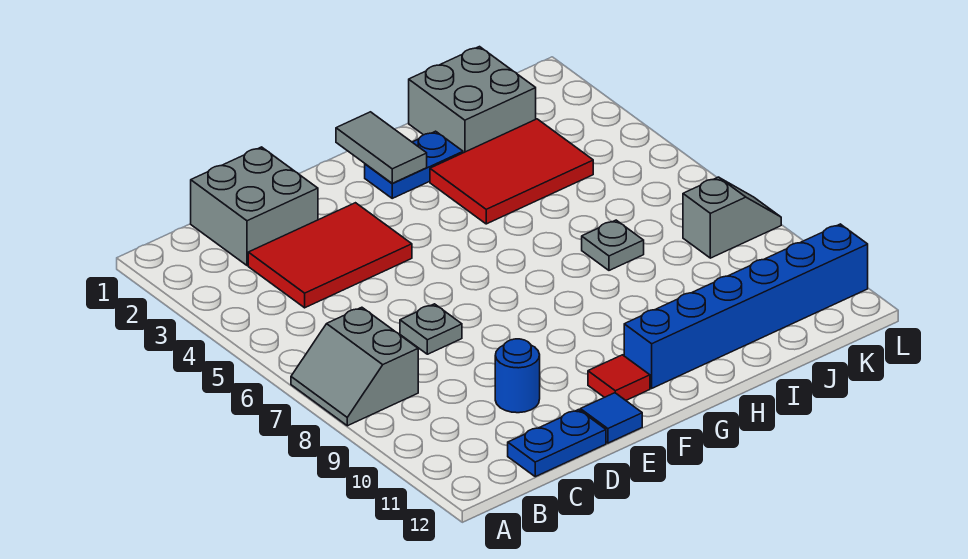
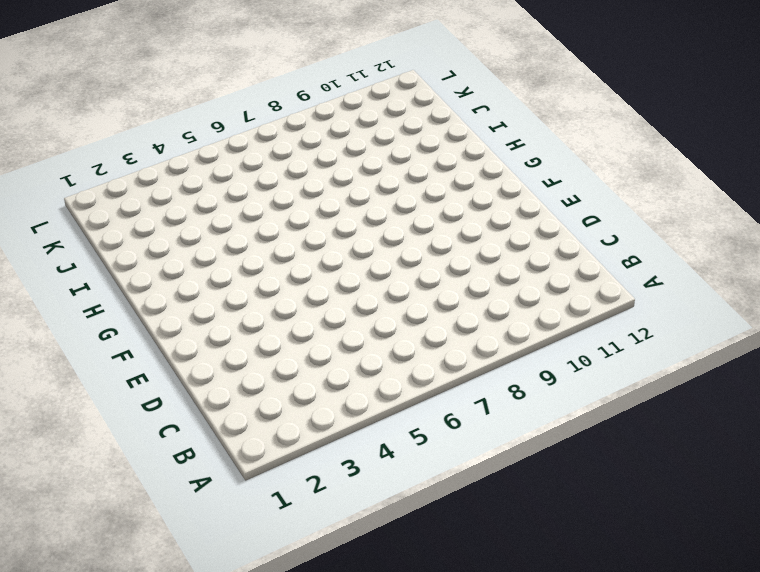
none -> grey slope A7:B8 level 1 top B
none -> grey brick C1:D2 level 1
none -> red tile C3:E4 level 1

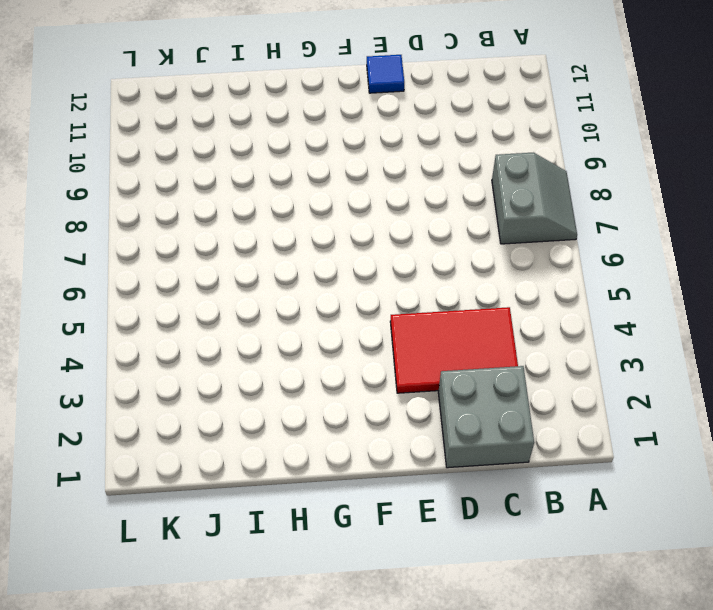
none -> blue plate C12:D12 level 1
none -> grey plate D7 level 1
none -> blue round brick D10 level 1

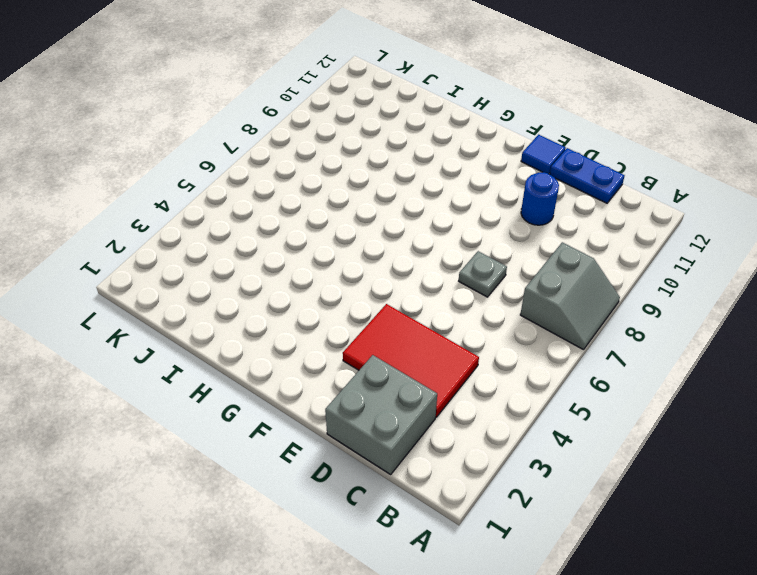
none -> red tile F11 level 1
none -> blue plate G2:H2 level 1
none -> blue brick G11:L11 level 1

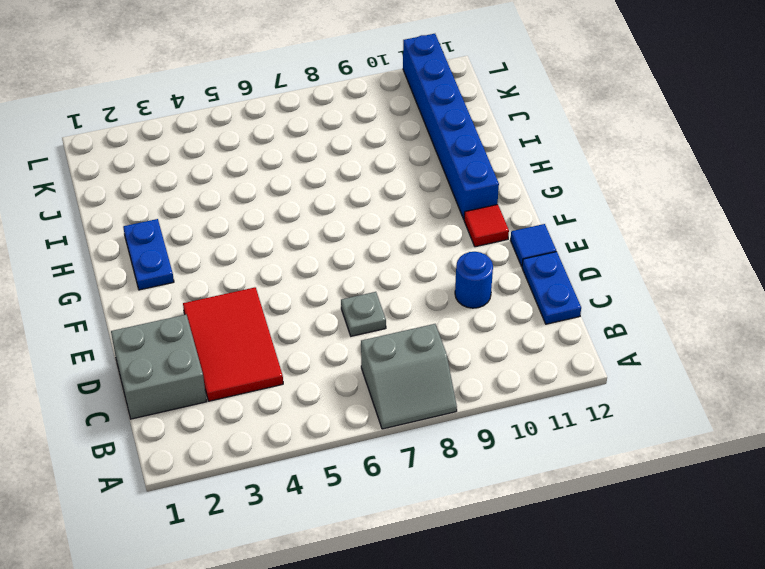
none -> red tile H3:J4 level 1
none -> grey brick I1:J2 level 1
none -> grey plate I7 level 1

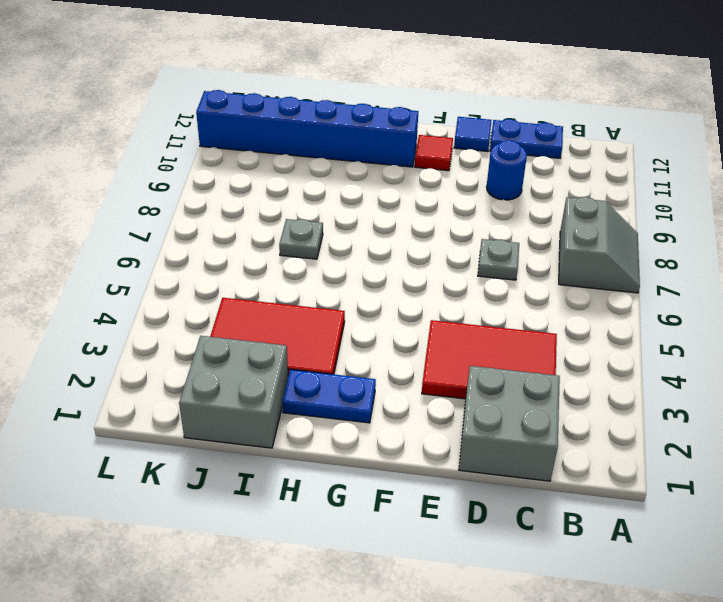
none -> grey slope K8:L8 level 1 top K
none -> grey tile G1:G2 level 2

